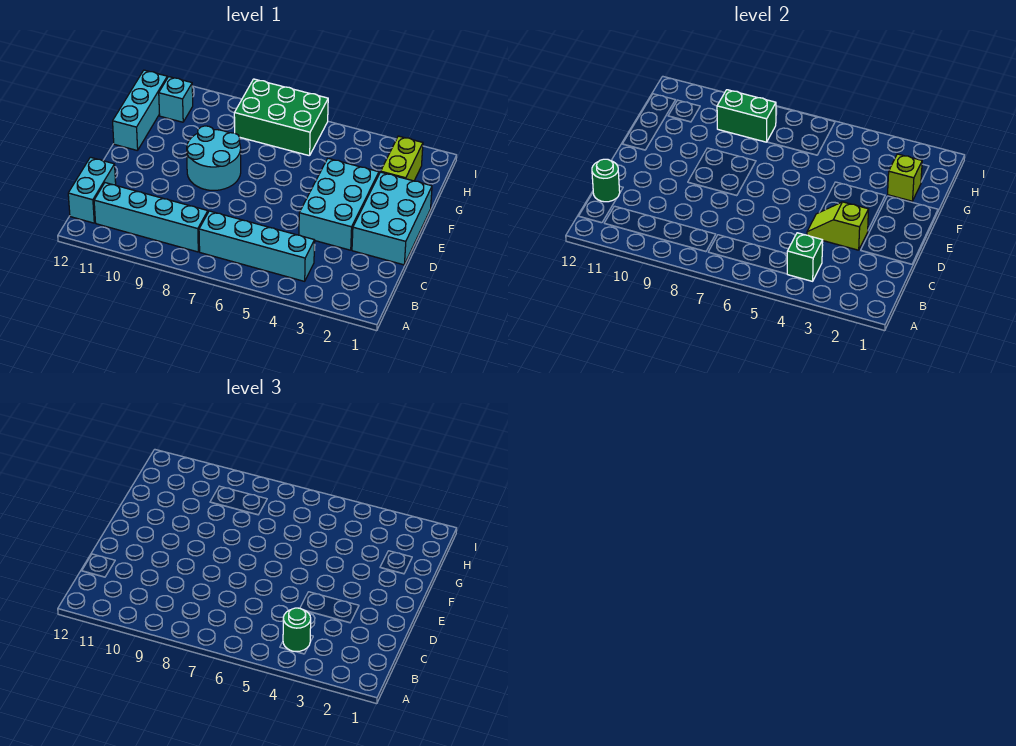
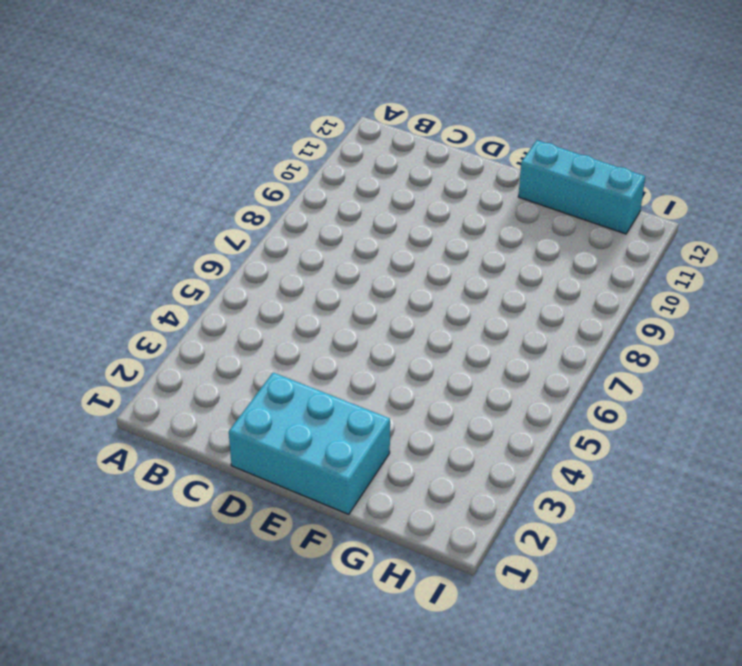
none -> cyan brick B4:B7 level 1
none -> cyan brick B8:B11 level 1
none -> cyan brick B12:C12 level 1

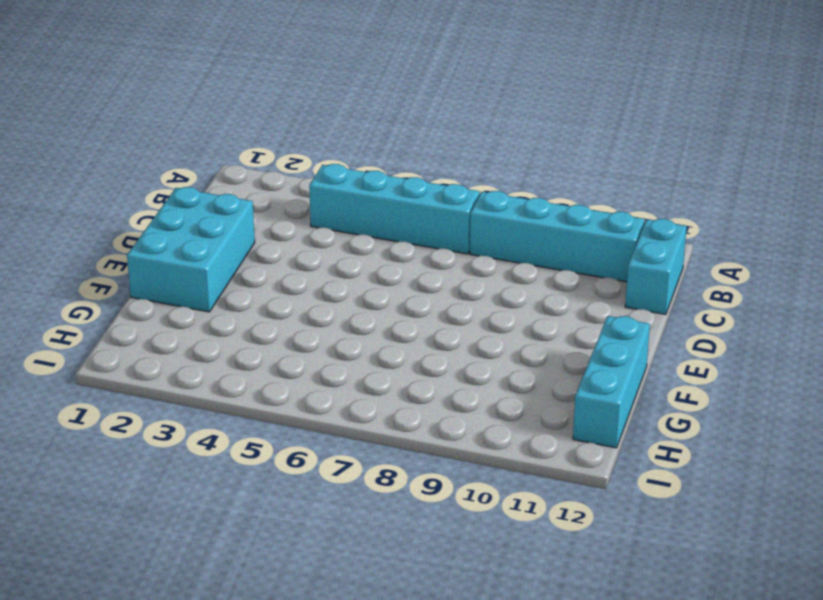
none -> cyan brick D3:F4 level 1
none -> cyan round brick E8:F9 level 1
none -> lime brick G2:H2 level 1

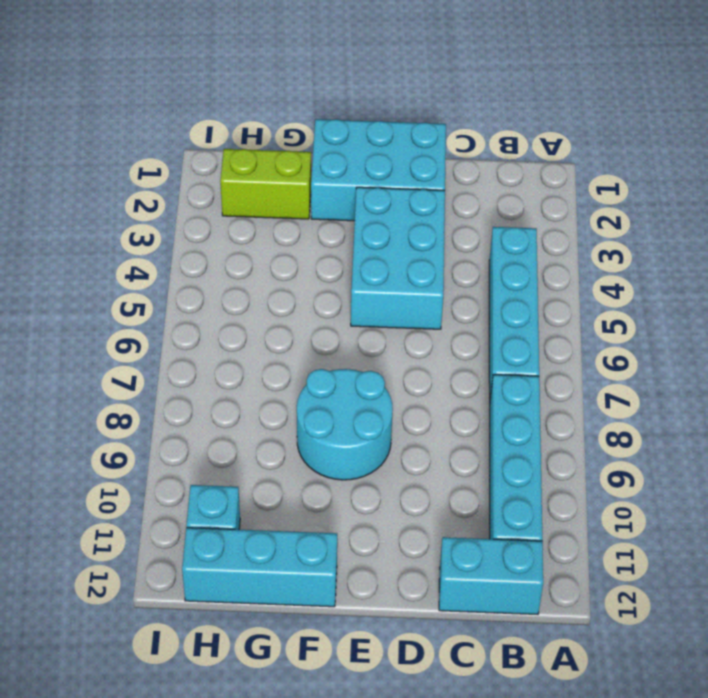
cyan brick D3:E5 level 1 -> cyan brick D3:F4 level 1
none -> green brick H6:I8 level 1
none -> green brick B4 level 2
none -> green round brick C12 level 2

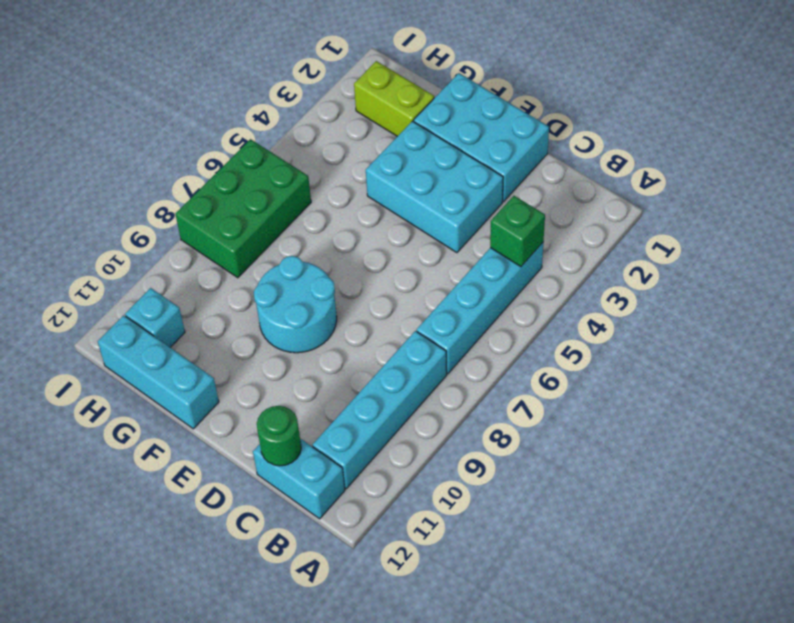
none -> lime slope D3:D4 level 2 top 3
none -> lime brick G2 level 2
none -> green brick H8:H9 level 2

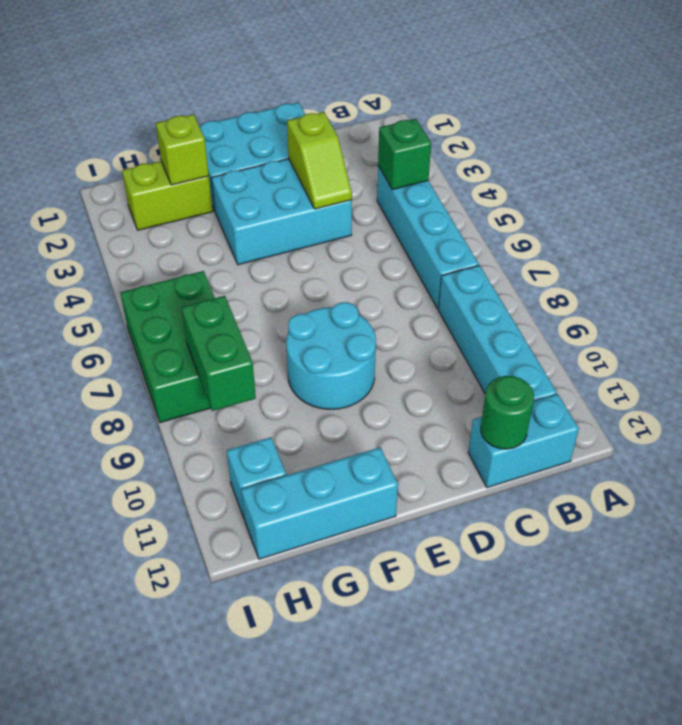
none -> green round brick B4 level 3

